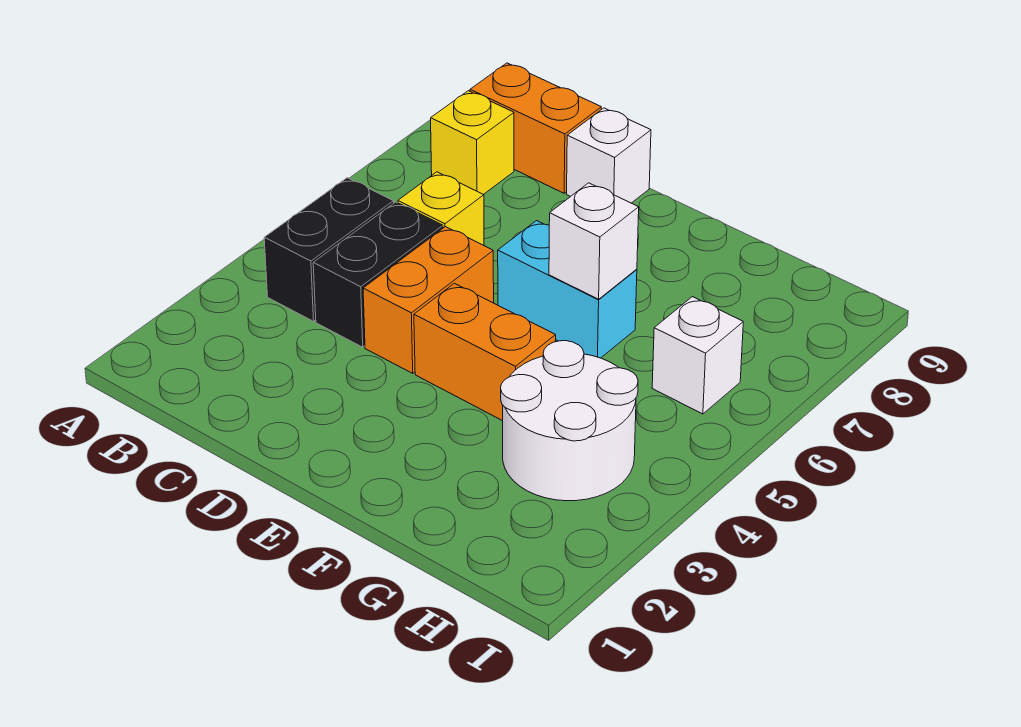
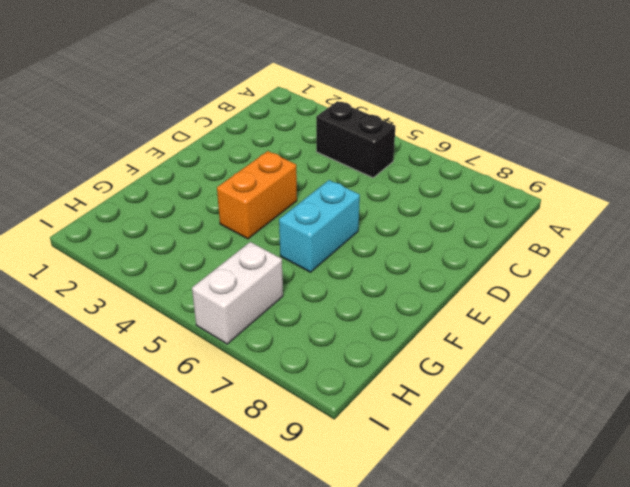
white brick H6:I6 level 1 -> white brick H6 level 1
none -> yellow brick B8 level 1
none -> orange brick B9:C9 level 1
none -> black brick C4:C5 level 1

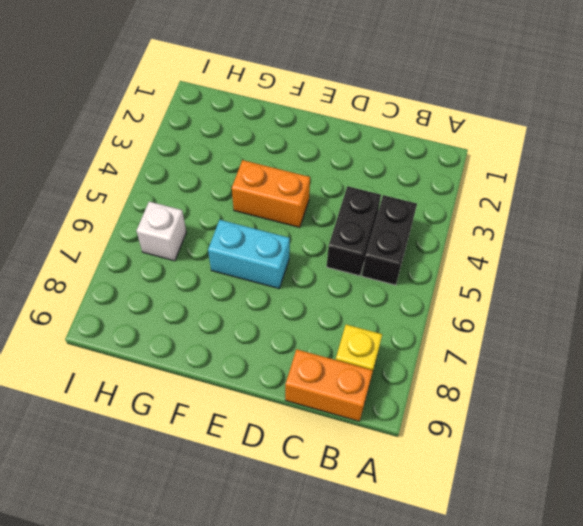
none -> yellow brick C6 level 1
none -> orange brick D4:D5 level 1
none -> white brick D9 level 1

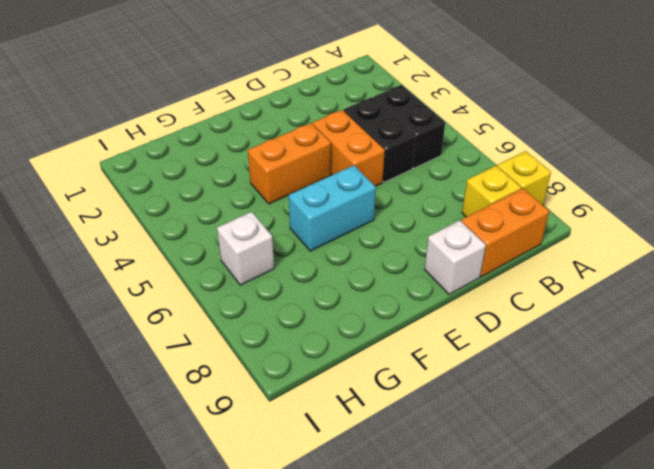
yellow brick A8 level 1 -> yellow brick C6 level 1
none -> white round brick G3:H4 level 1
none -> white brick F6 level 2

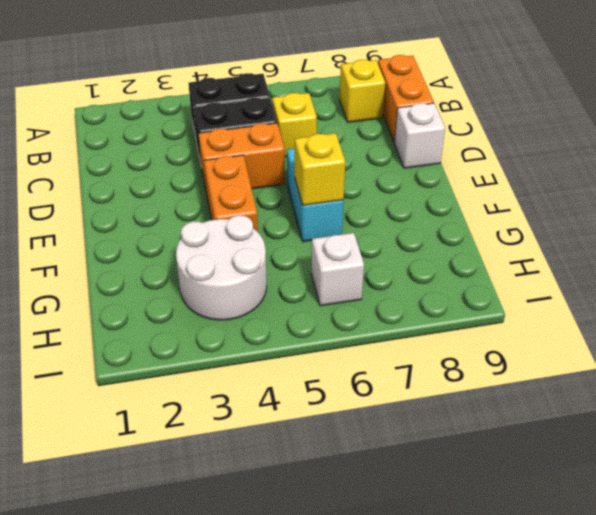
yellow brick F6 level 2 -> white brick F6 level 2

